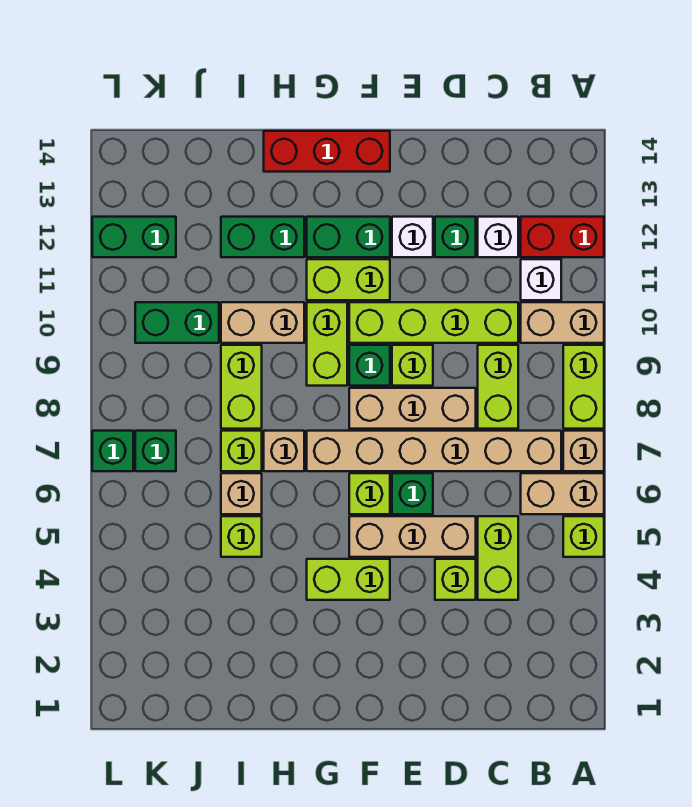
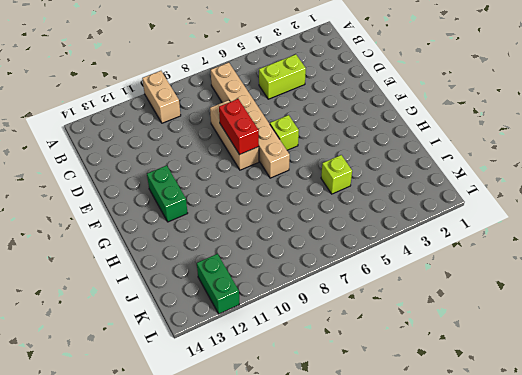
red brick E8:F8 level 2 -> red brick A12:B12 level 1
none -> lime brick A5 level 1
none -> tan brick A6:B6 level 1
none -> tan brick A7 level 1
none -> lime brick A8:A9 level 1

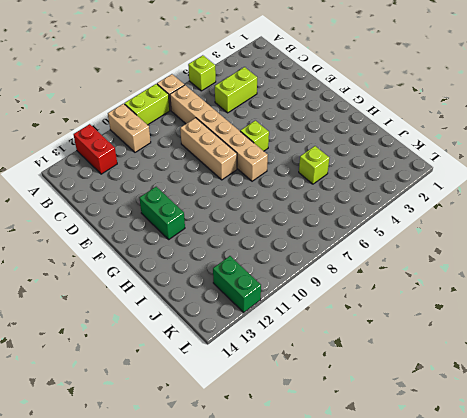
none -> tan brick A6:B6 level 1
none -> white brick B11 level 1
none -> lime brick C8:C9 level 1
none -> lime brick C10:F10 level 1

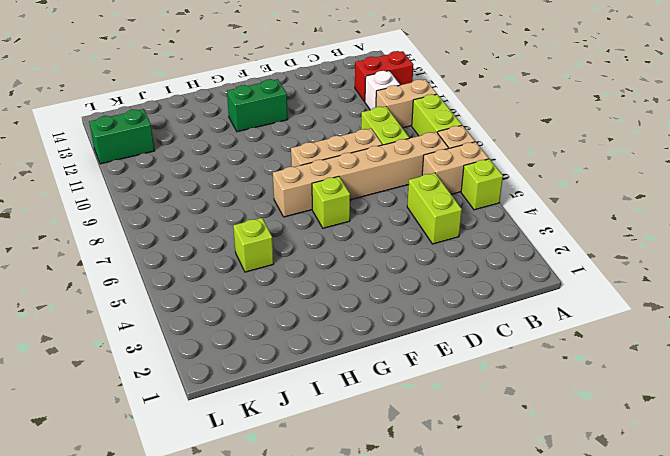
none -> lime brick C10:F10 level 1
none -> white brick C12 level 1
none -> lime brick D4 level 1
none -> tan brick D5:F5 level 1

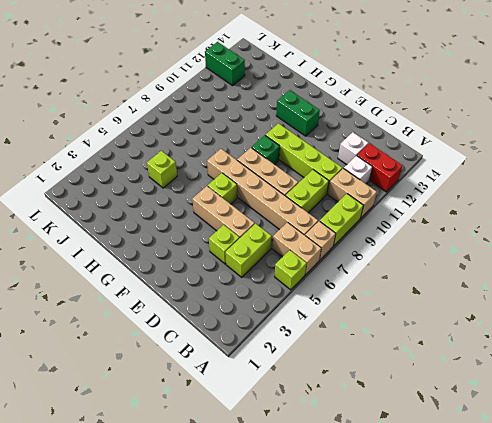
none -> green brick D12 level 1
none -> green brick E6 level 1
none -> lime brick E9 level 1
none -> white brick E12 level 1

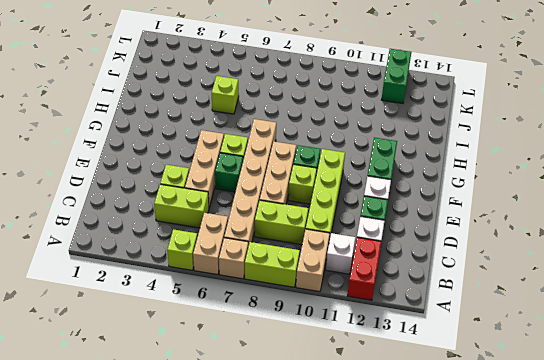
none -> lime brick F4:G4 level 1
none -> lime brick F11:G11 level 1
none -> red brick F14:H14 level 1
none -> lime brick G9:G10 level 1

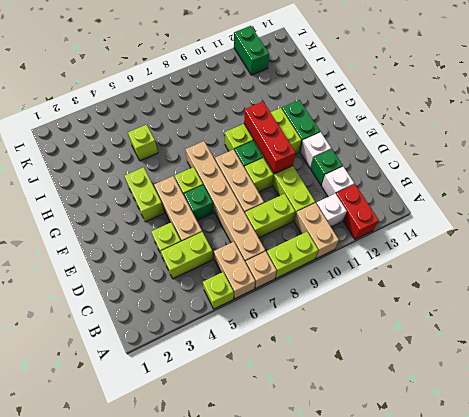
red brick E10:G10 level 2 -> red brick F14:H14 level 1
none -> tan brick H7 level 1
none -> tan brick H10:I10 level 1
none -> green brick H12:I12 level 1
none -> tan brick I6 level 1

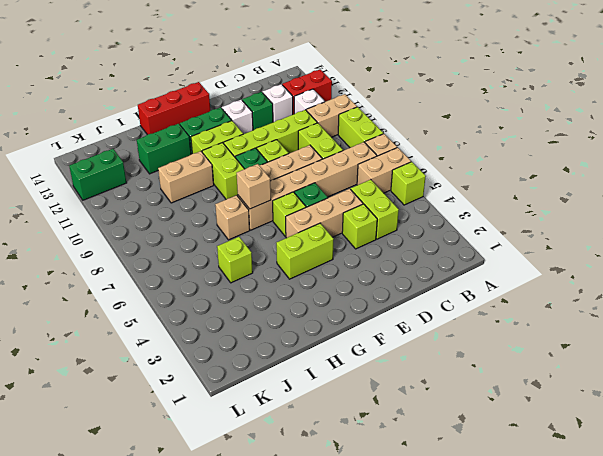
tan brick G7 level 2 -> tan brick I6 level 1
none -> lime brick I7 level 1
none -> lime brick I8:I9 level 1
none -> green brick J10:K10 level 1
none -> green brick K7 level 1

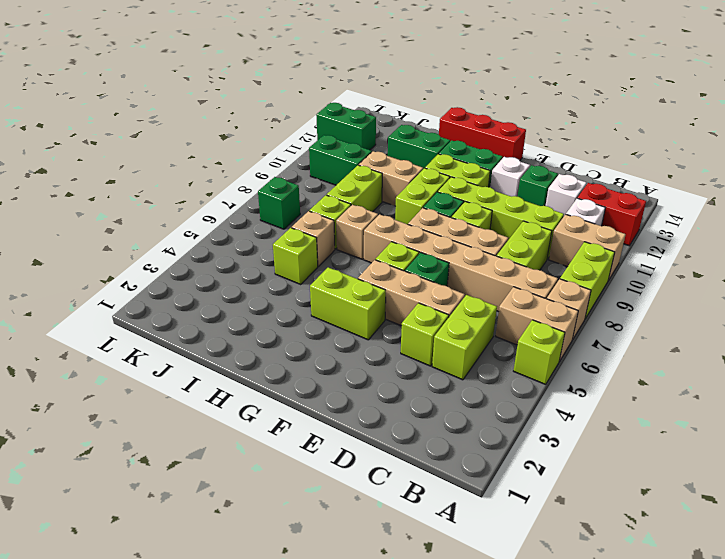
none -> green brick L7 level 1

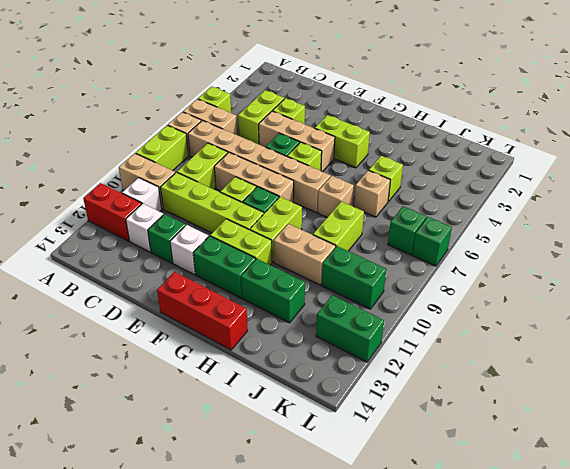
none -> lime brick I7 level 1

